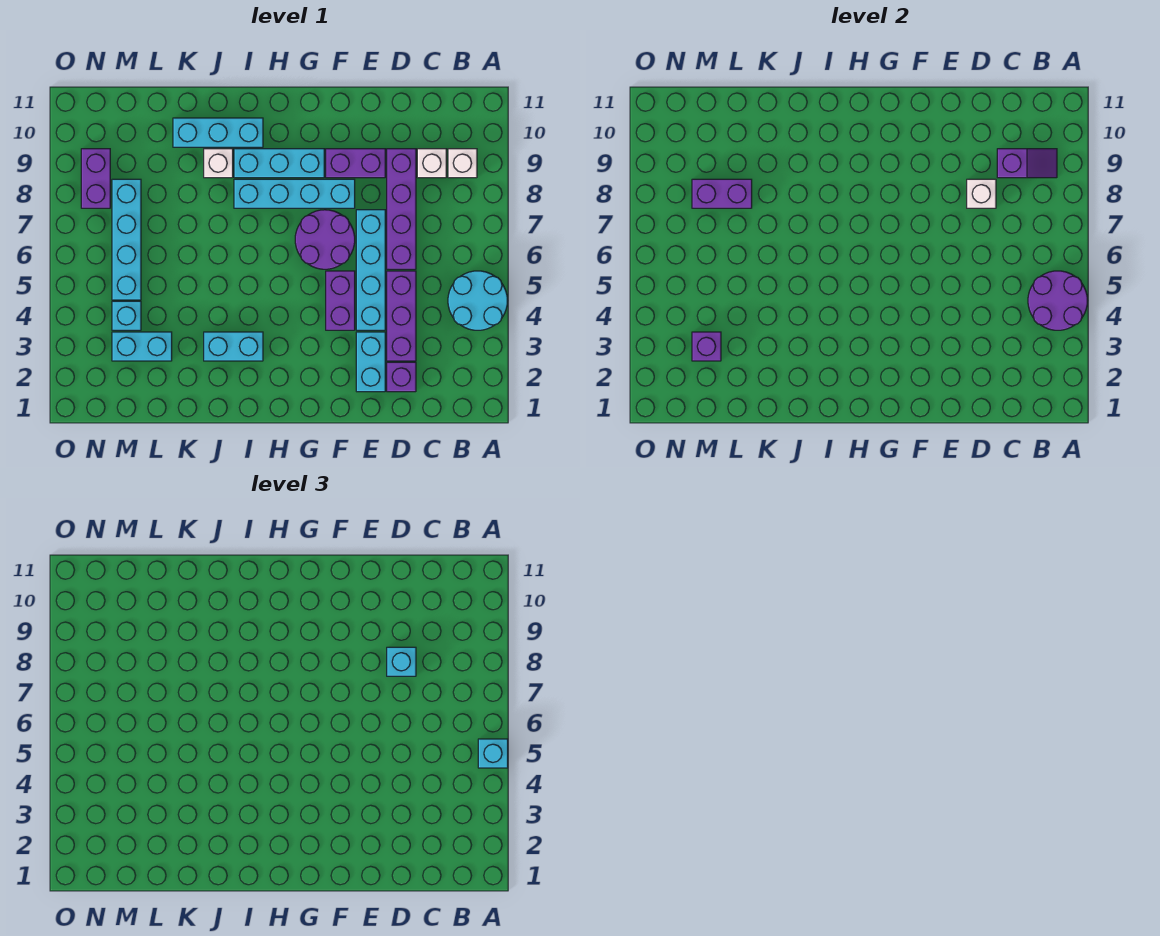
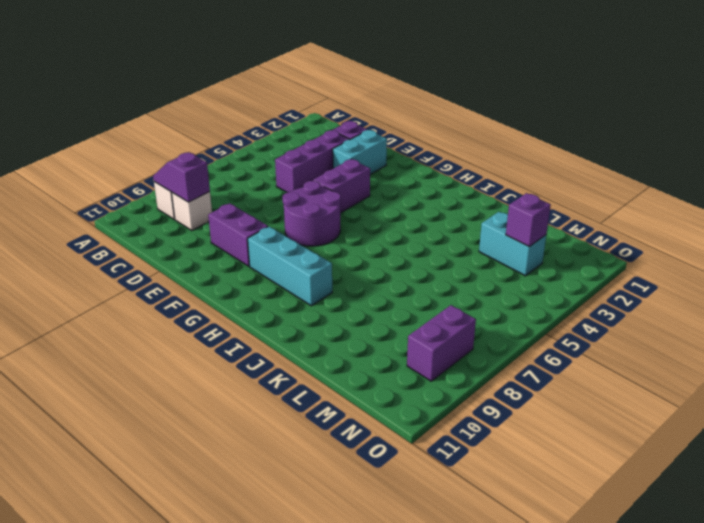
none -> cyan round brick A4:B5 level 1
none -> purple brick D6:D9 level 1
none -> cyan brick E4:E7 level 1

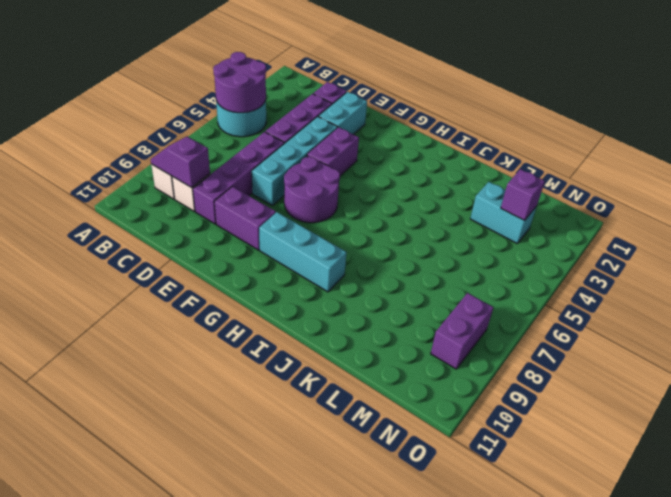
none -> cyan brick F8:I8 level 1
none -> cyan brick I3:J3 level 1
none -> cyan brick I10:K10 level 1

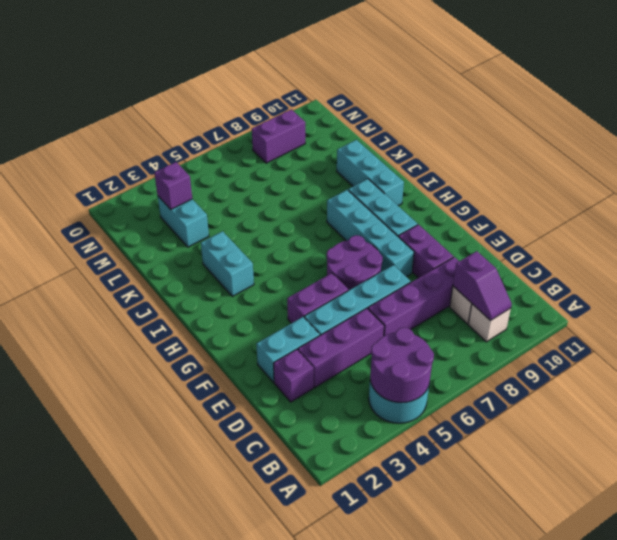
none -> white brick J9 level 1
none -> cyan brick M4 level 1
none -> cyan brick M5:M8 level 1

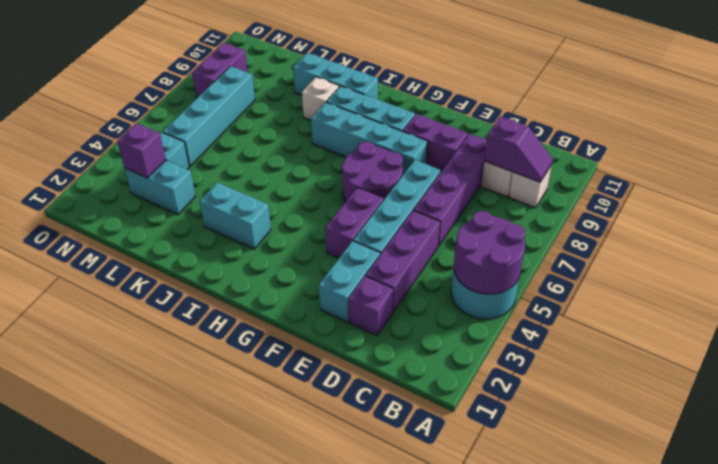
none -> white brick D8 level 2
none -> purple brick L8:M8 level 2
none -> cyan brick A5 level 3

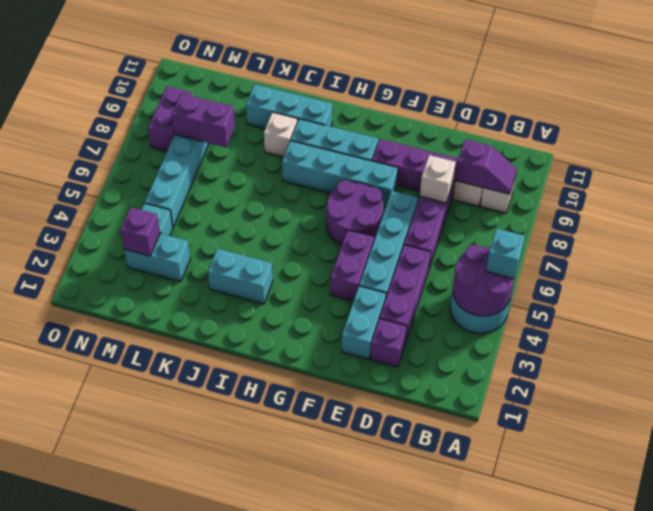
none -> cyan brick D8 level 3

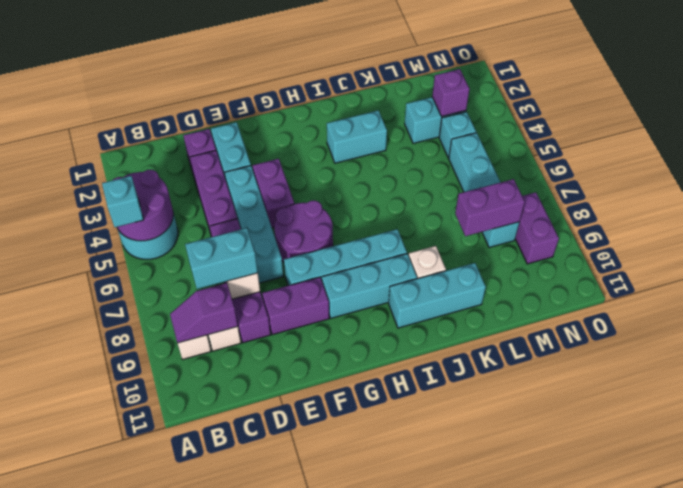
cyan brick C8:D8 level 3 -> cyan brick D8 level 3

